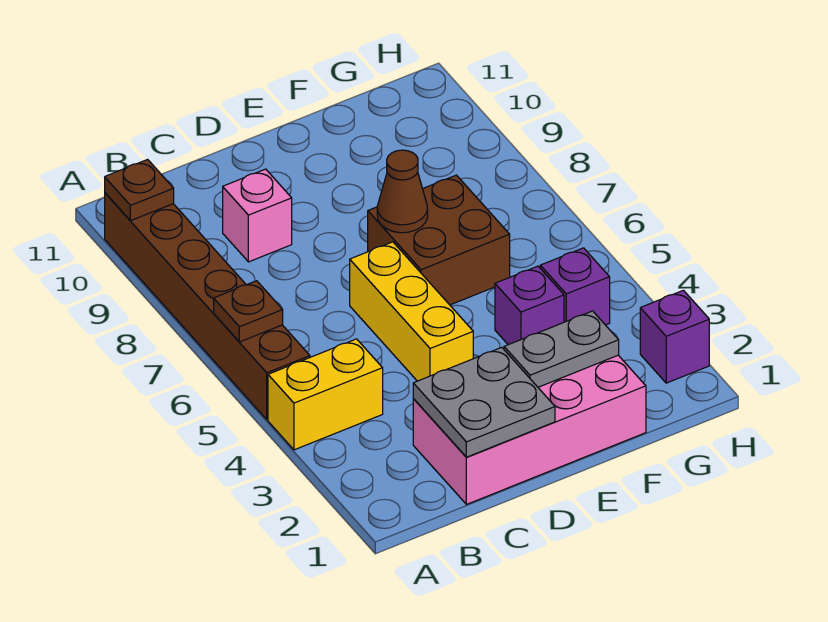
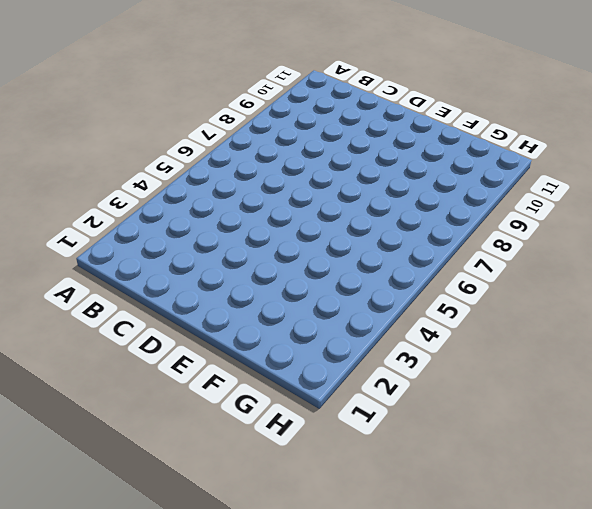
none -> yellow brick A4:B4 level 1
none -> brown brick A5:A10 level 1
none -> pink brick C1:F2 level 1

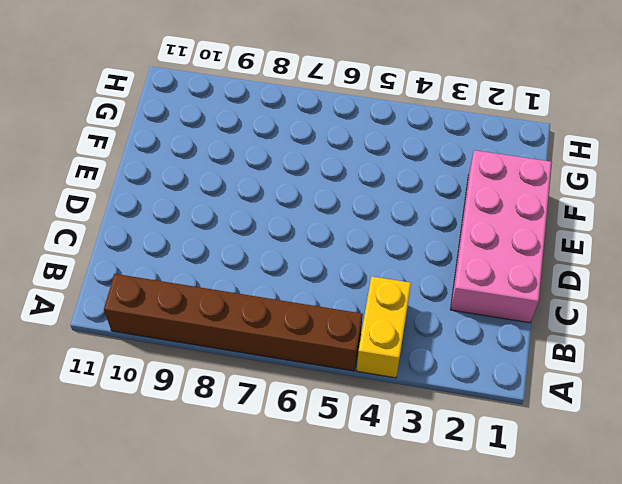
none -> pink brick C9 level 1
none -> yellow brick D4:D6 level 1
none -> brown brick E6:F7 level 1

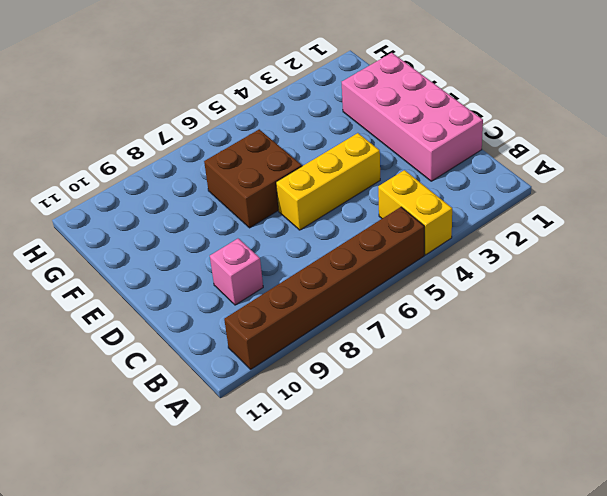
none -> purple brick F4 level 1
none -> purple brick G4 level 1
none -> purple brick H2 level 1

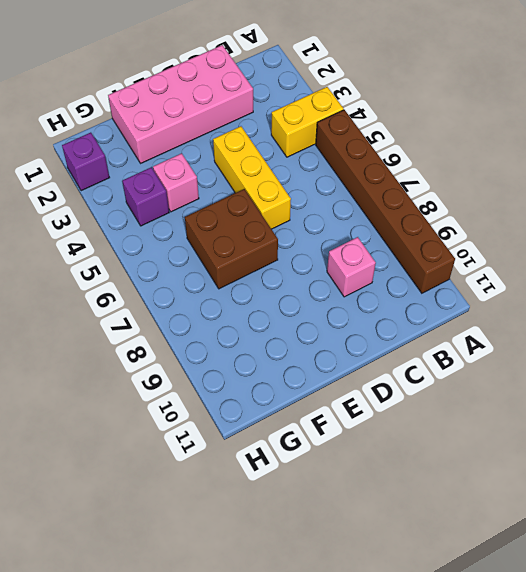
pink brick F4 level 1 -> purple brick F4 level 1
none -> brown plate A6 level 2
none -> brown plate A10 level 2
none -> grey plate C1:D2 level 2

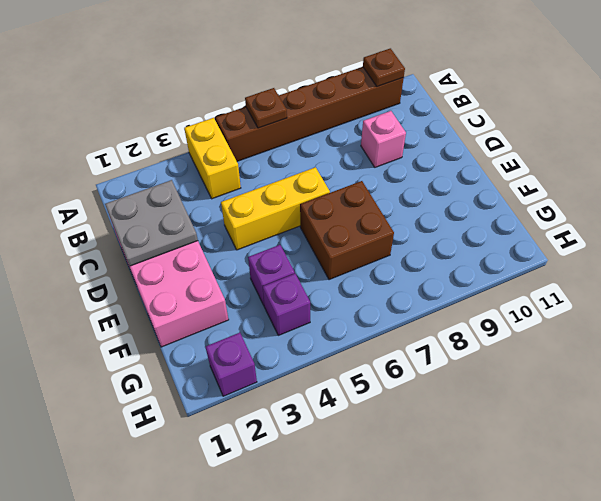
none -> grey plate E2:F2 level 2
none -> brown cone E7 level 2

